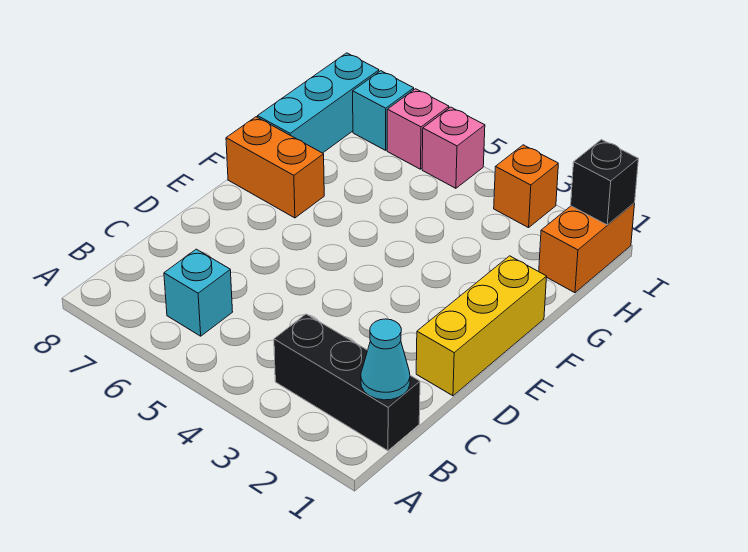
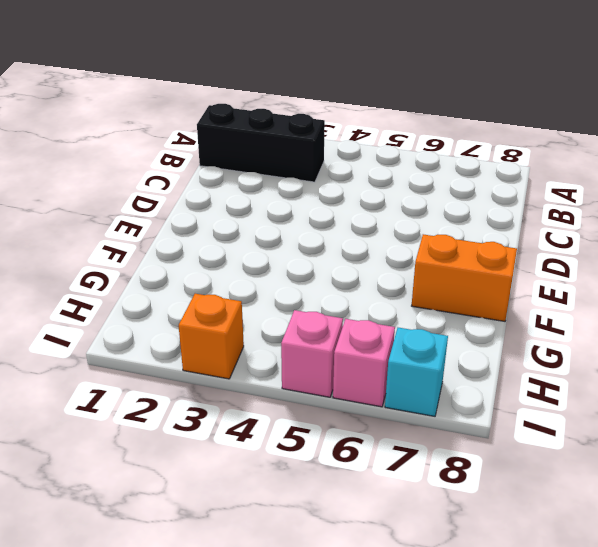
none -> cyan brick B6 level 1
none -> yellow brick D1:F1 level 1
none -> cyan brick G8:I8 level 1

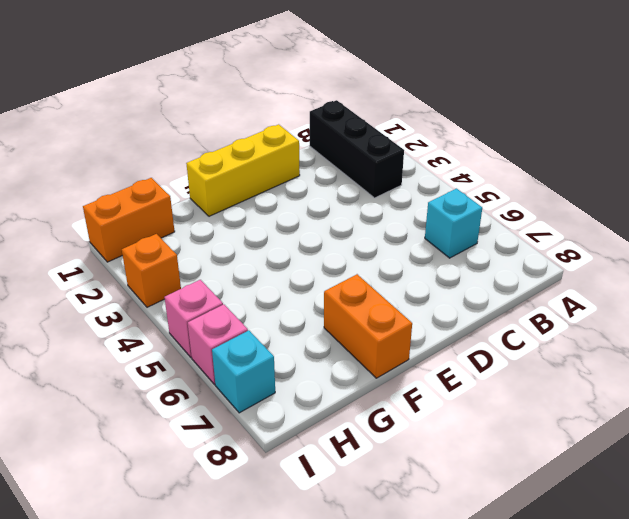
none -> cyan brick G8:I8 level 1
none -> cyan cone B1 level 2
none -> black brick I1 level 2

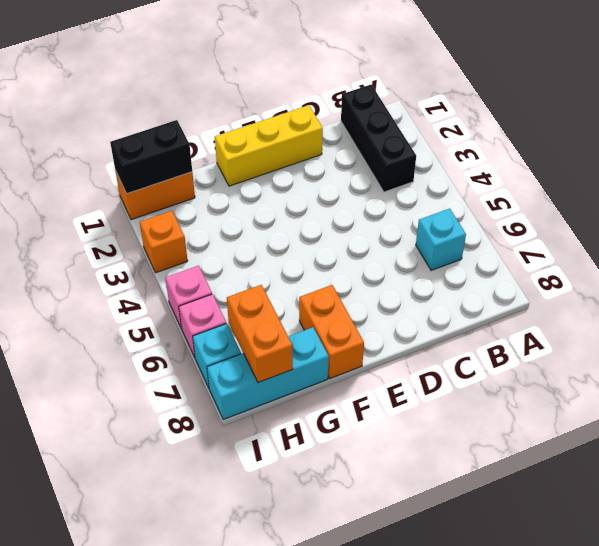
black brick H1:I1 level 2 -> black brick I1 level 2
orange brick H7:H8 level 2 -> none
none -> cyan cone B1 level 2

